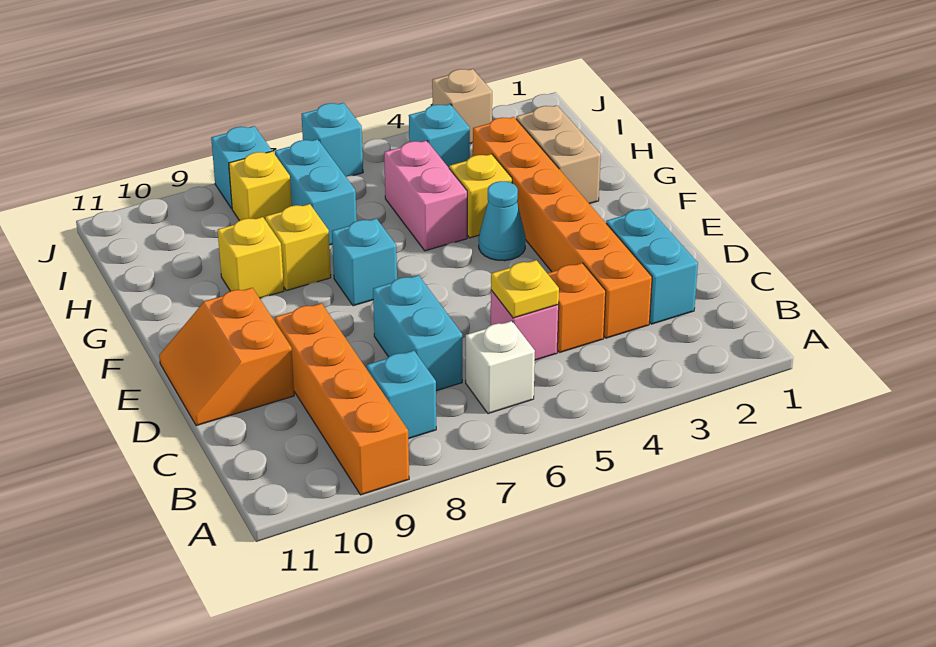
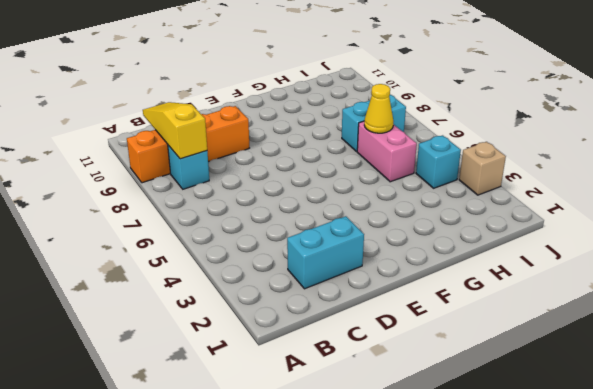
yellow slope B8:B10 level 2 top 8 -> none
pink brick H5:H6 level 1 -> pink brick G5:H5 level 1
yellow cone H6 level 2 -> none
none -> white brick B6 level 1
none -> orange brick C3:H3 level 1
none -> orange brick C4 level 1

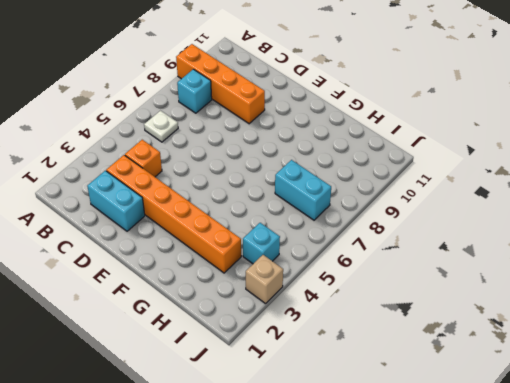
white plate B6 level 1 -> white brick B6 level 1
none -> pink brick C5 level 1
none -> cyan brick C7:D7 level 1
none -> orange slope D10:E11 level 1 top 10

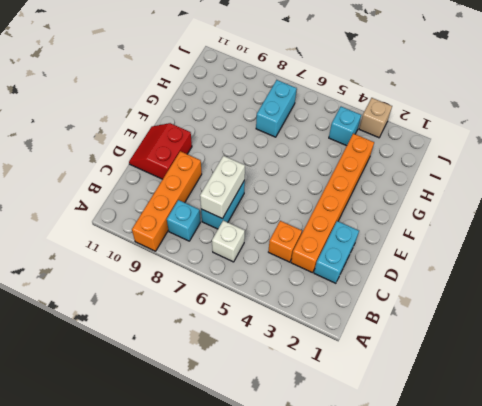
white brick C7:D7 level 2 -> none
red slope D10:E11 level 1 top 10 -> orange slope D10:E11 level 1 top 10
none -> pink brick C5 level 1
none -> cyan cone F4 level 1
none -> cyan brick F7 level 1

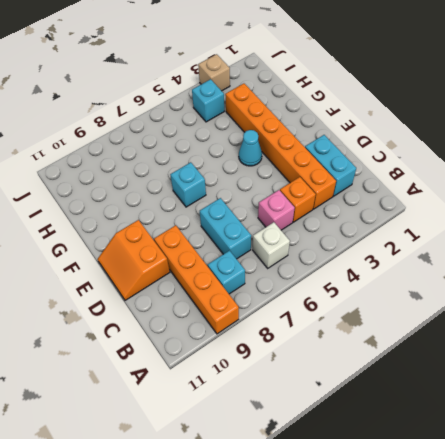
none -> tan brick G2:H2 level 1
none -> yellow brick G4 level 1
none -> pink brick G5:H5 level 1

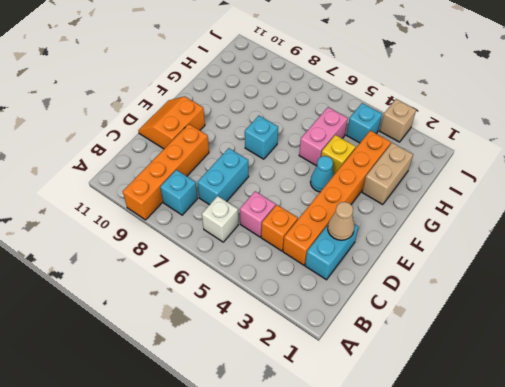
tan cone D2 level 2 -> none
none -> yellow brick G8 level 1
none -> yellow brick G9 level 1
none -> cyan brick H7:I7 level 1

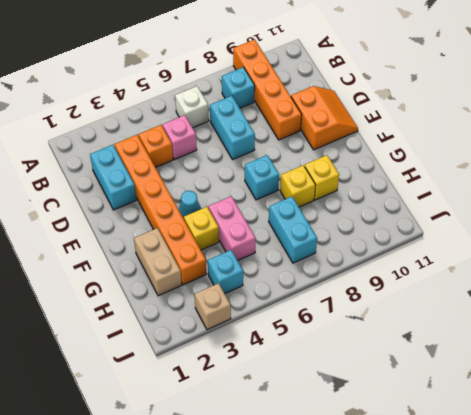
none -> yellow brick I8 level 1
none -> cyan brick J6 level 1
none -> cyan brick J8 level 1

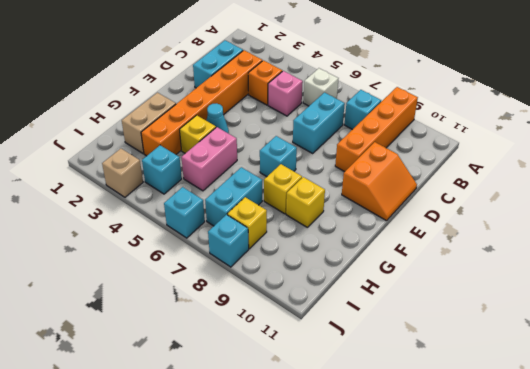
none -> yellow plate C5 level 2

